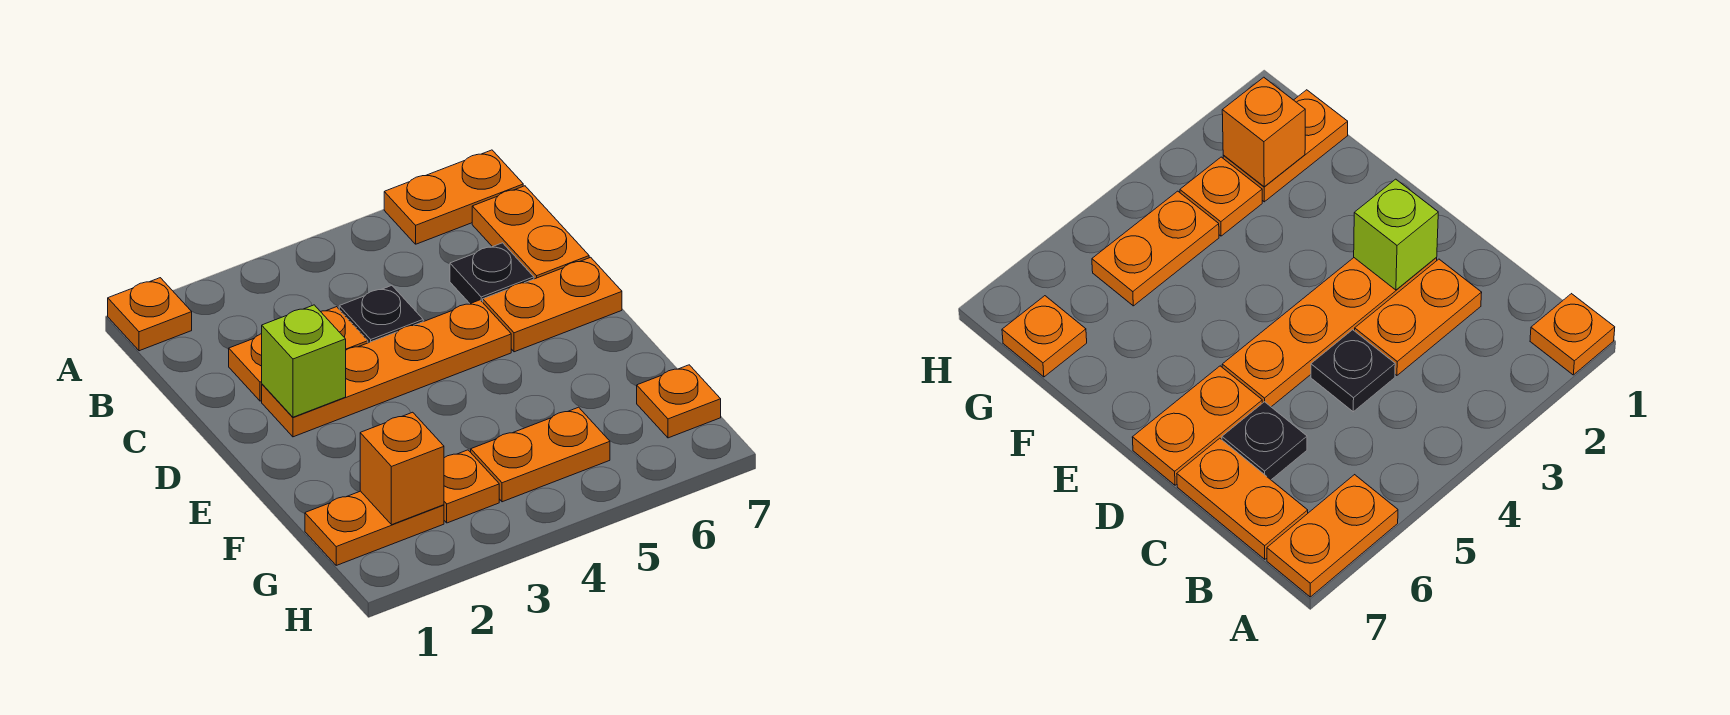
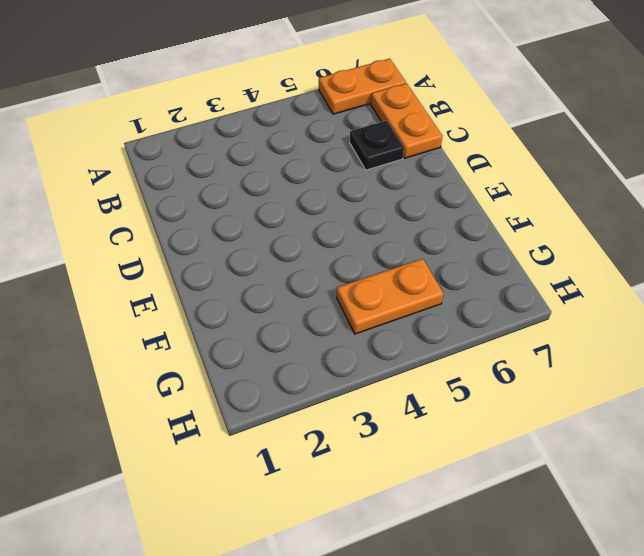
none -> orange plate A1 level 1
none -> orange plate C2:C3 level 1
none -> black plate C4 level 1

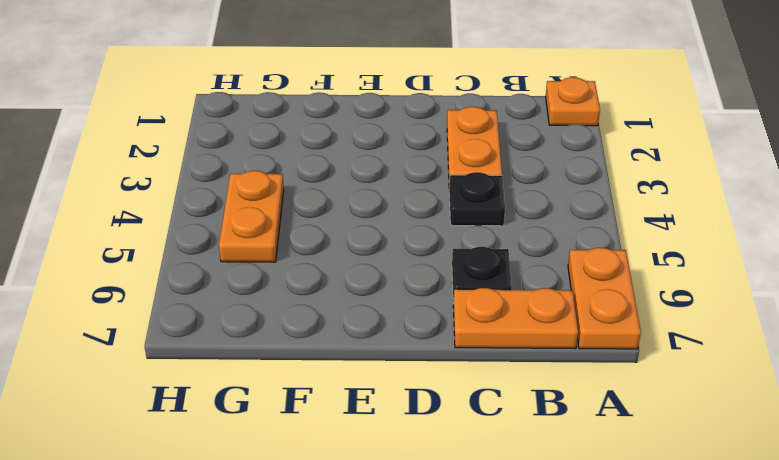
none -> orange plate D2:D5 level 1
none -> orange plate D6:D7 level 1
none -> orange plate G1:G2 level 1

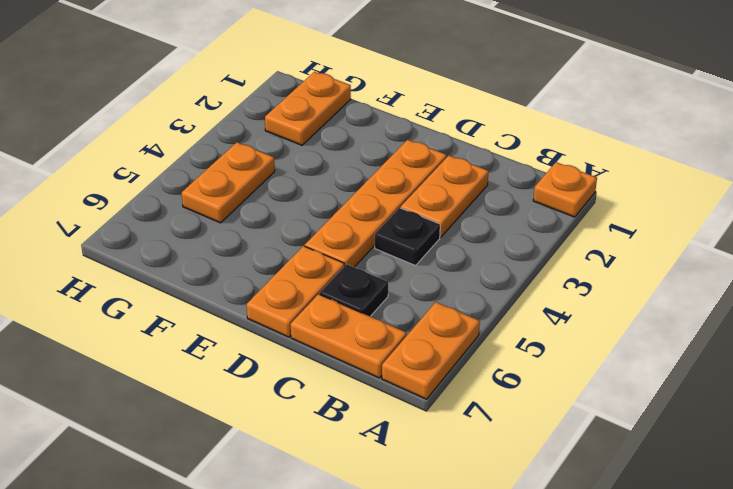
none -> orange plate G3 level 1
none -> orange plate G7 level 1
none -> lime brick D2 level 2

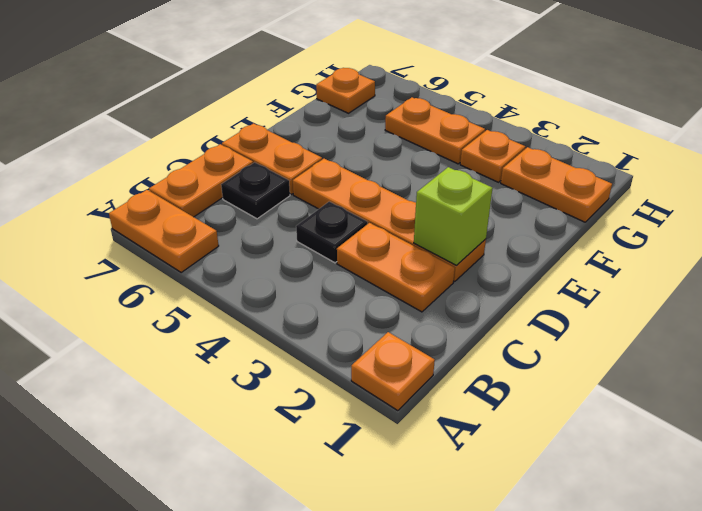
none -> orange brick G2 level 2

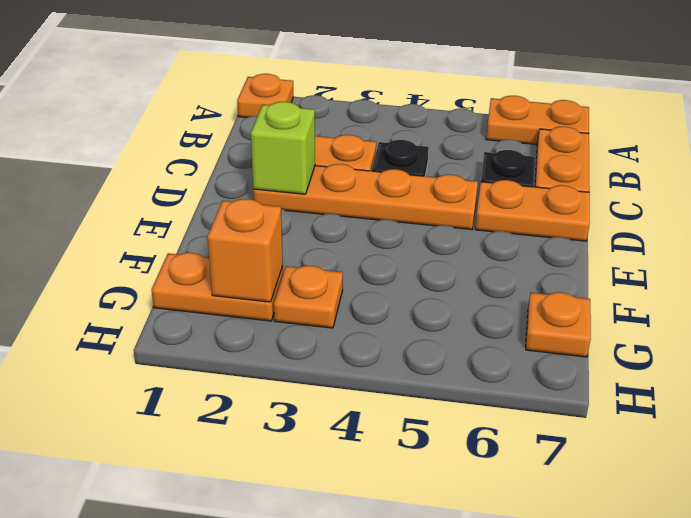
none -> orange plate G4:G5 level 1

